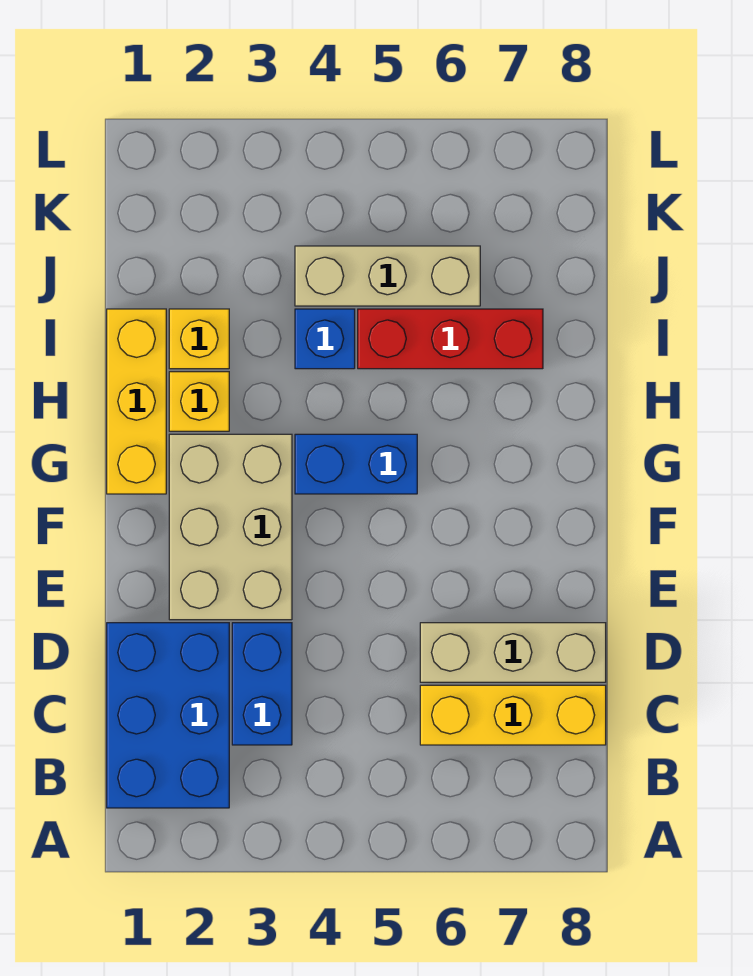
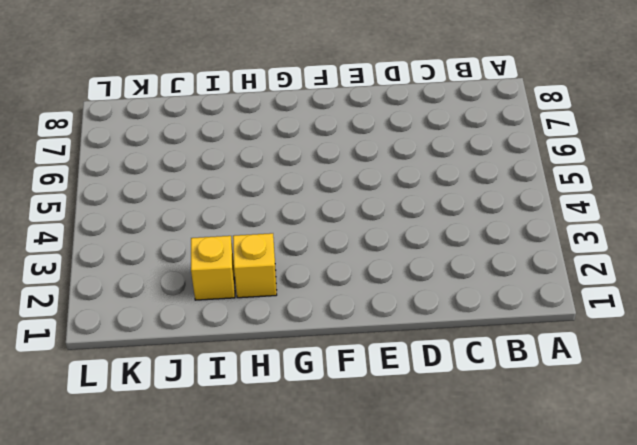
none -> blue brick B1:D2 level 1
none -> blue brick C3:D3 level 1
none -> yellow brick C6:C8 level 1

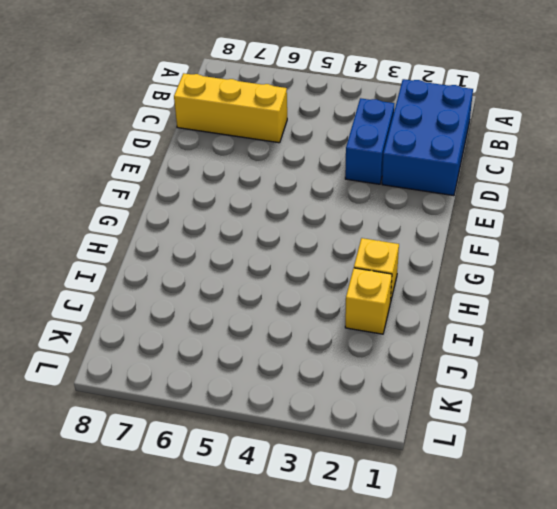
none -> tan brick D6:D8 level 1
none -> tan brick E2:G3 level 1
none -> yellow brick G1:I1 level 1

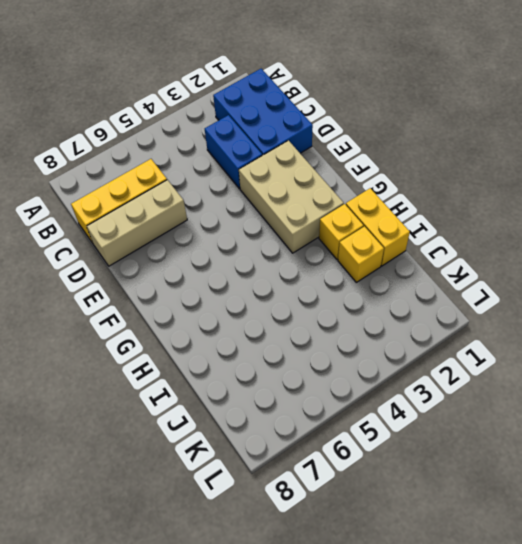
yellow brick H1:I1 level 1 -> yellow brick G1:I1 level 1
none -> blue brick G4:G5 level 1
none -> blue brick I4 level 1
none -> red brick I5:I7 level 1

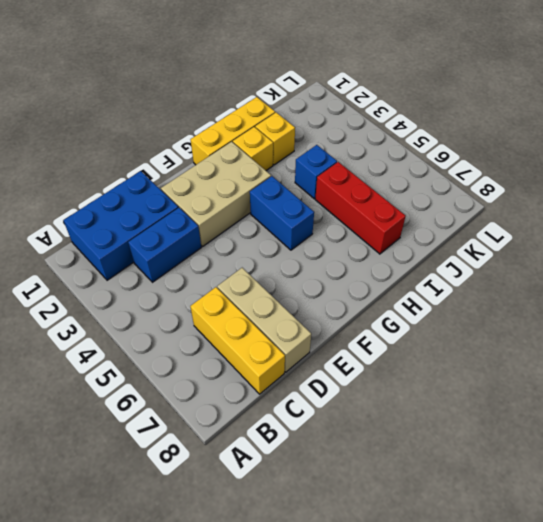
none -> tan brick J4:J6 level 1

